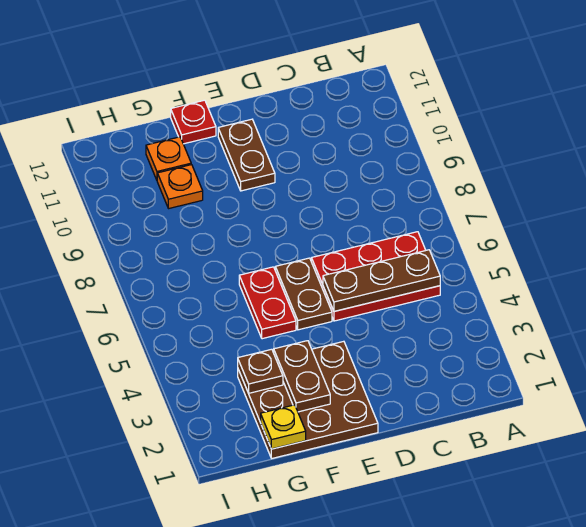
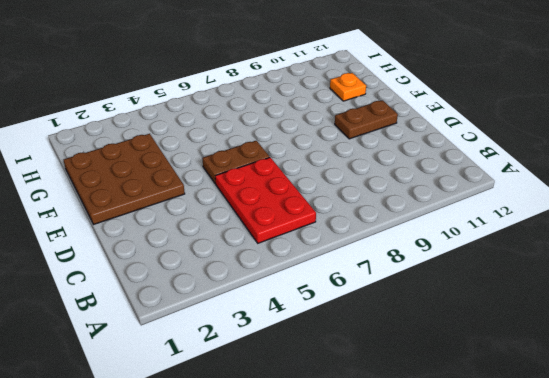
none -> red plate F5:F6 level 1
none -> red plate F12 level 1
none -> orange plate G10 level 1

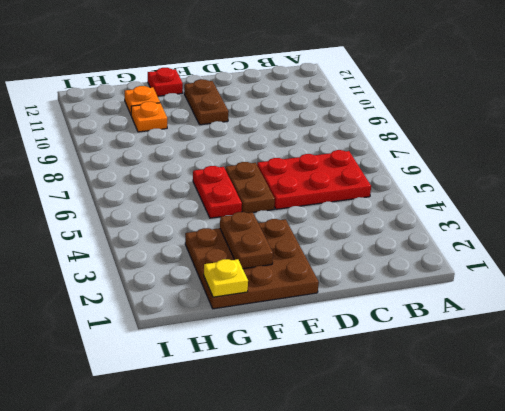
none -> brown plate B5:D5 level 2
none -> brown plate G3 level 2

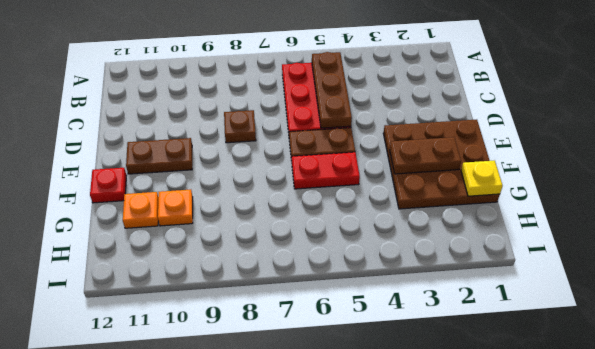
brown plate D8 level 1 -> brown plate G3 level 2

